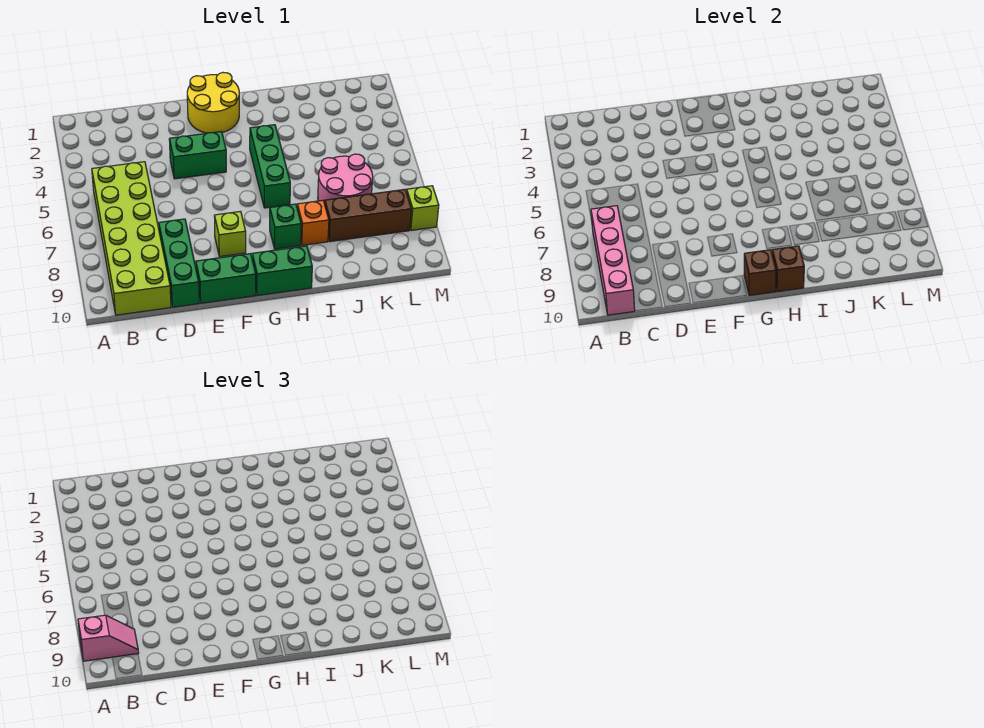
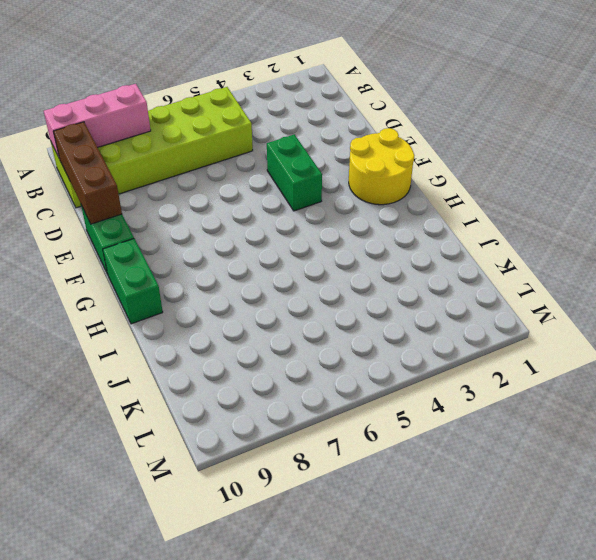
pink brick B8:B10 level 2 -> pink brick B7:B10 level 2
brown brick C10:E10 level 2 -> brown brick J8:L8 level 1
none -> green brick D8:D10 level 1
none -> lime brick F8 level 1
none -> green brick H4:H6 level 1

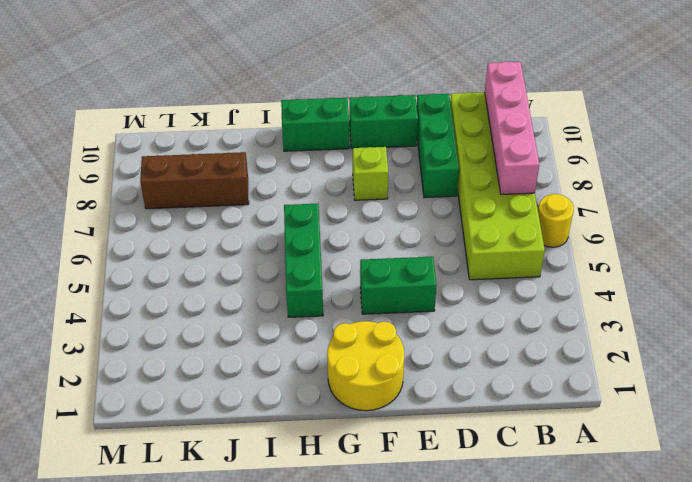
yellow round brick A6 level 1 -> none
none -> green brick H8 level 1
none -> orange brick I8 level 1
none -> pink round brick J6:K7 level 1

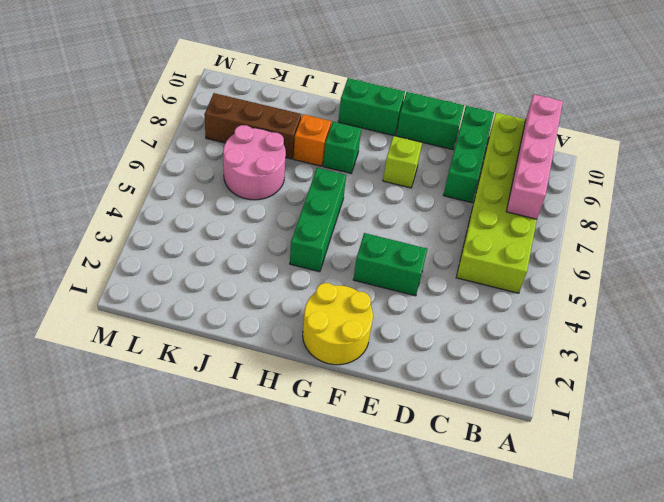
none -> lime brick M8 level 1
none -> brown brick G10 level 2
none -> brown brick H10 level 2

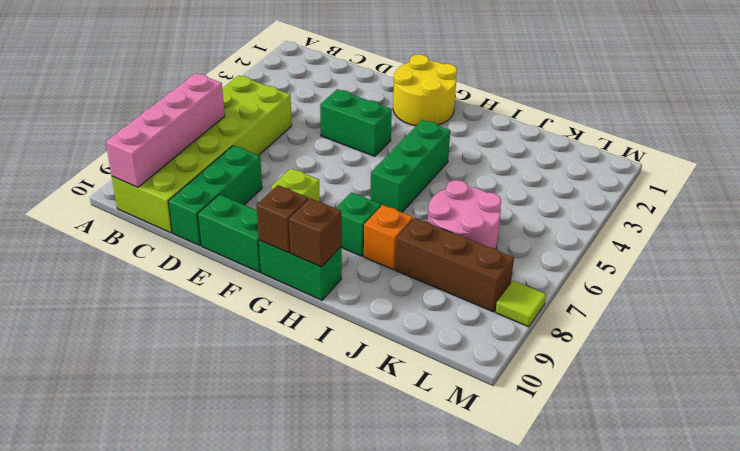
lime tile M8 level 1 -> lime brick M8 level 1
none -> pink slope A9:B9 level 3 top A

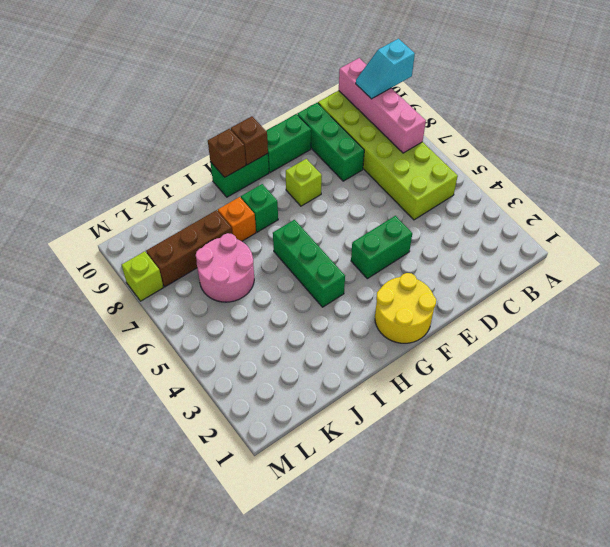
cyan slope A9:B9 level 3 top A -> pink slope A9:B9 level 3 top A

